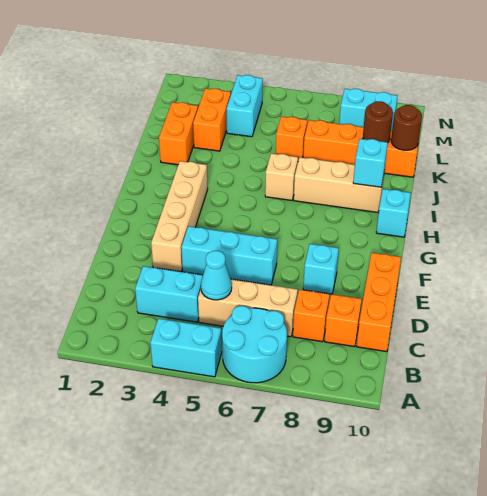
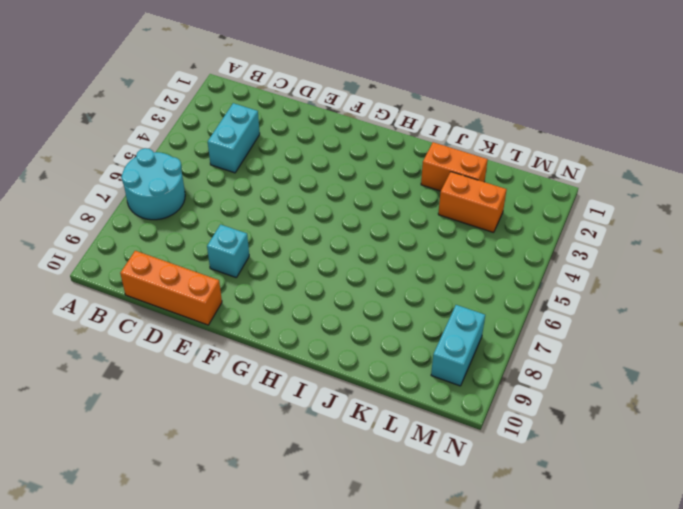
none -> cyan brick A4:A5 level 1
none -> tan brick C5:C7 level 1
none -> orange brick C8 level 1

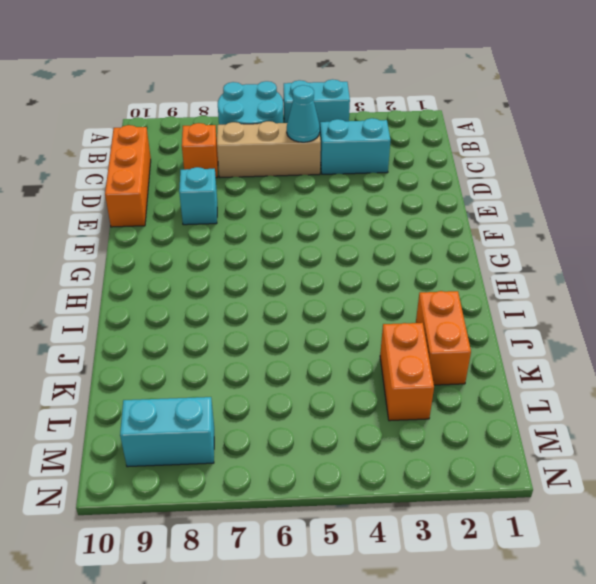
none -> orange brick C9 level 1
none -> tan brick E3:H3 level 1
none -> cyan brick E4:E6 level 1

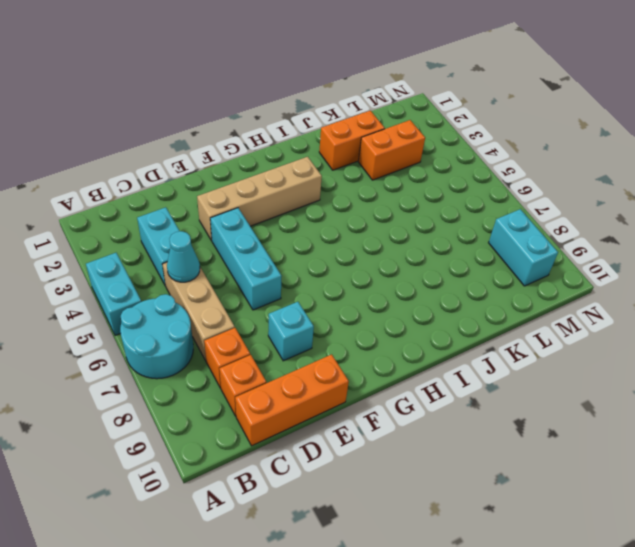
none -> cyan brick H10 level 1
none -> tan brick I6 level 1
none -> tan brick I7:I9 level 1

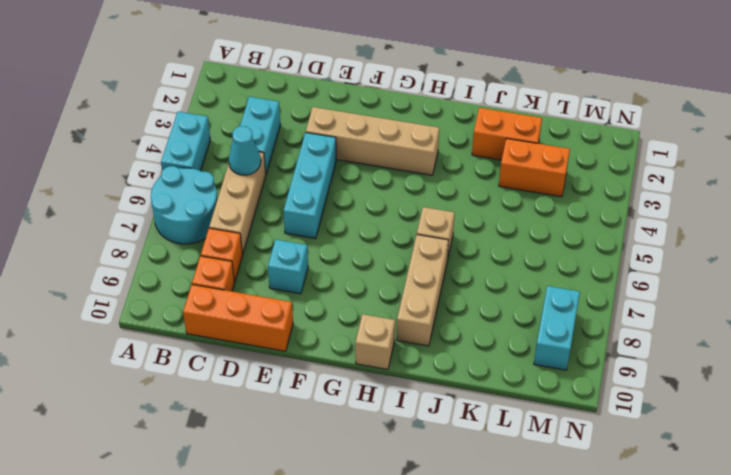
tan brick H10 level 1 -> cyan brick H10 level 1
none -> orange brick K6 level 1
none -> orange brick K7:K10 level 1
none -> cyan brick L4:M4 level 1

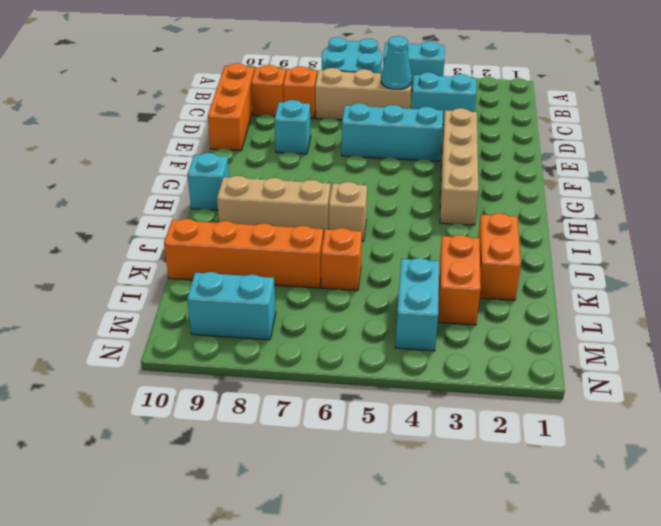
none -> cyan brick I9 level 2
none -> brown round brick K9 level 2
none -> brown round brick K10 level 2

